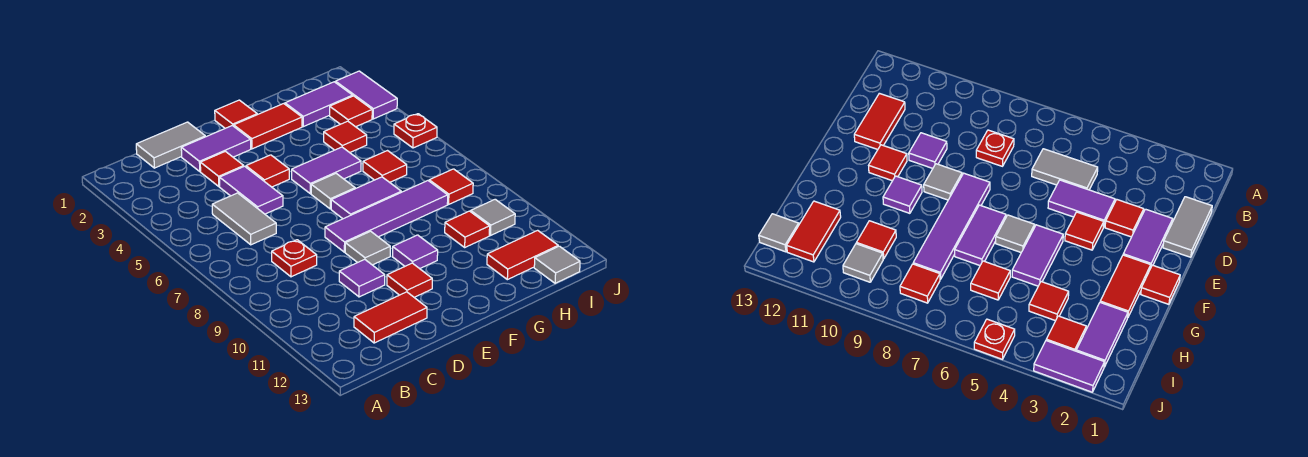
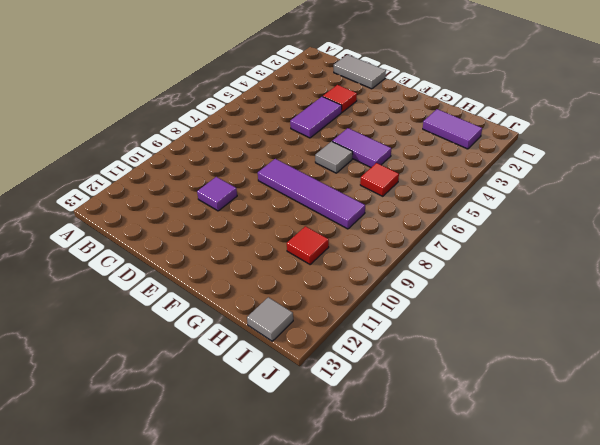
none -> grey tile C5:C6 level 1
none -> red plate C8 level 1
none -> red tile C12:D12 level 1

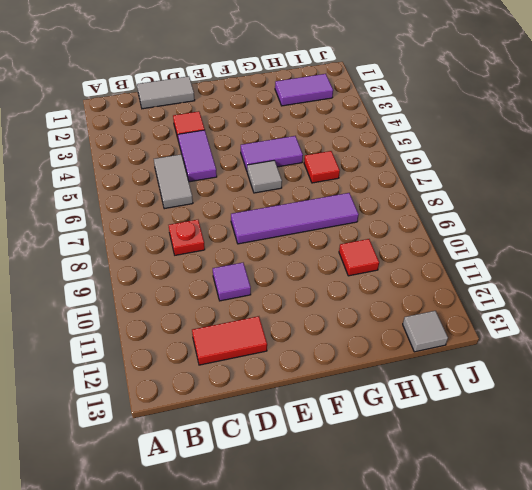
none -> purple tile D2:E2 level 1
none -> red tile E4 level 1
none -> grey tile E9 level 1

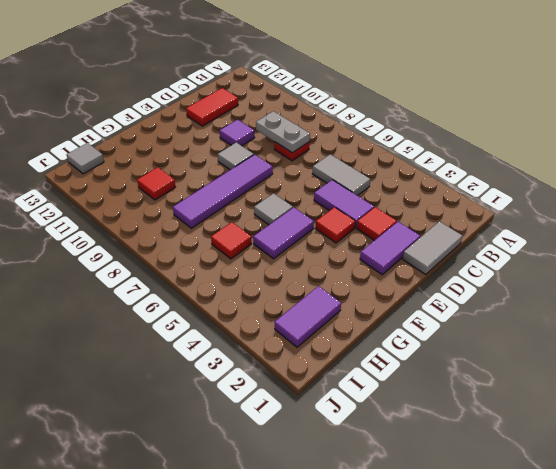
grey plate C8:C9 level 2 -> none
none -> red tile E11 level 1
none -> red tile F1 level 1
none -> red tile F2:G2 level 1

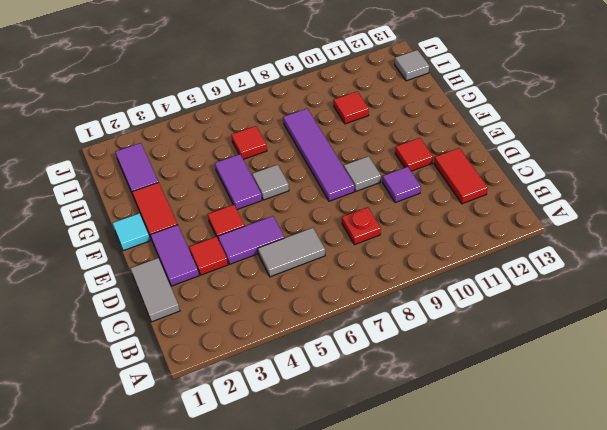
cyan tile F1 level 1 -> red tile F1 level 1
none -> purple tile F7:G7 level 1
none -> purple tile F10 level 1
none -> red tile H4 level 1

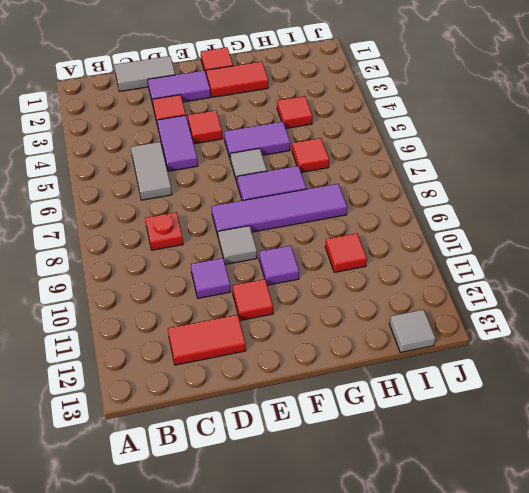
none -> purple tile H2:I2 level 1
none -> red tile H12:I12 level 1
none -> red tile I3 level 1

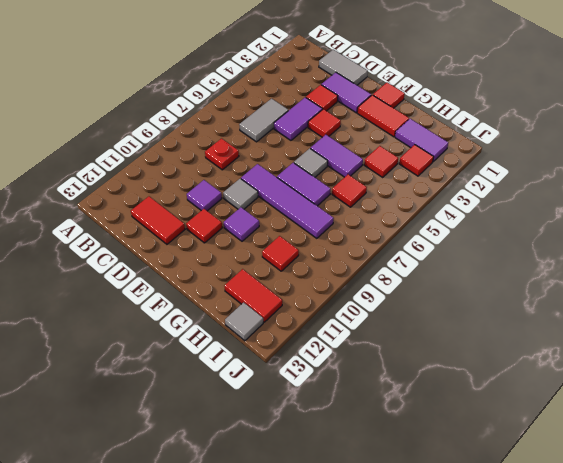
none -> red tile I8 level 1
none -> grey tile I10 level 1
none -> purple tile J2:J3 level 1

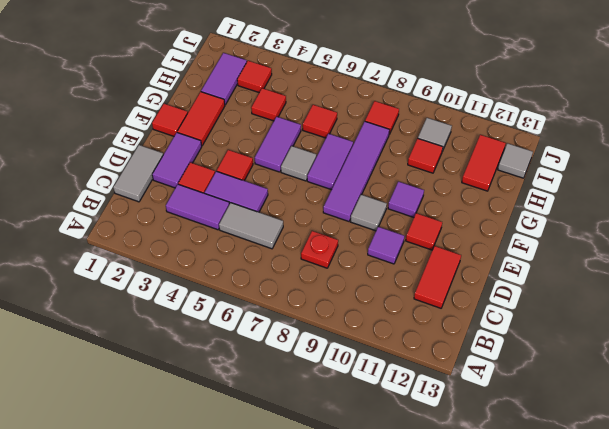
purple tile C3:C4 level 1 -> purple tile J2:J3 level 1
none -> red plate J5 level 1

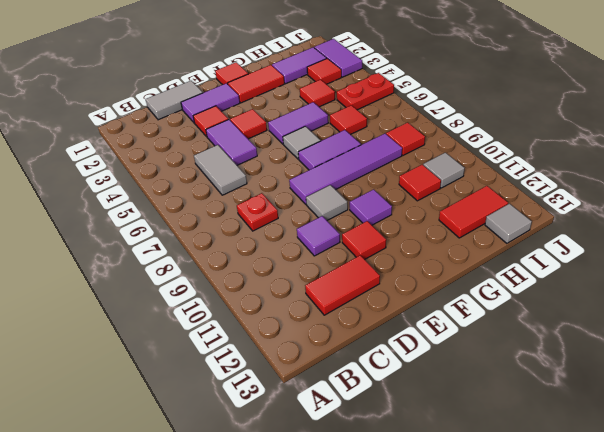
red plate I5:J5 level 1 -> red plate J5 level 1

